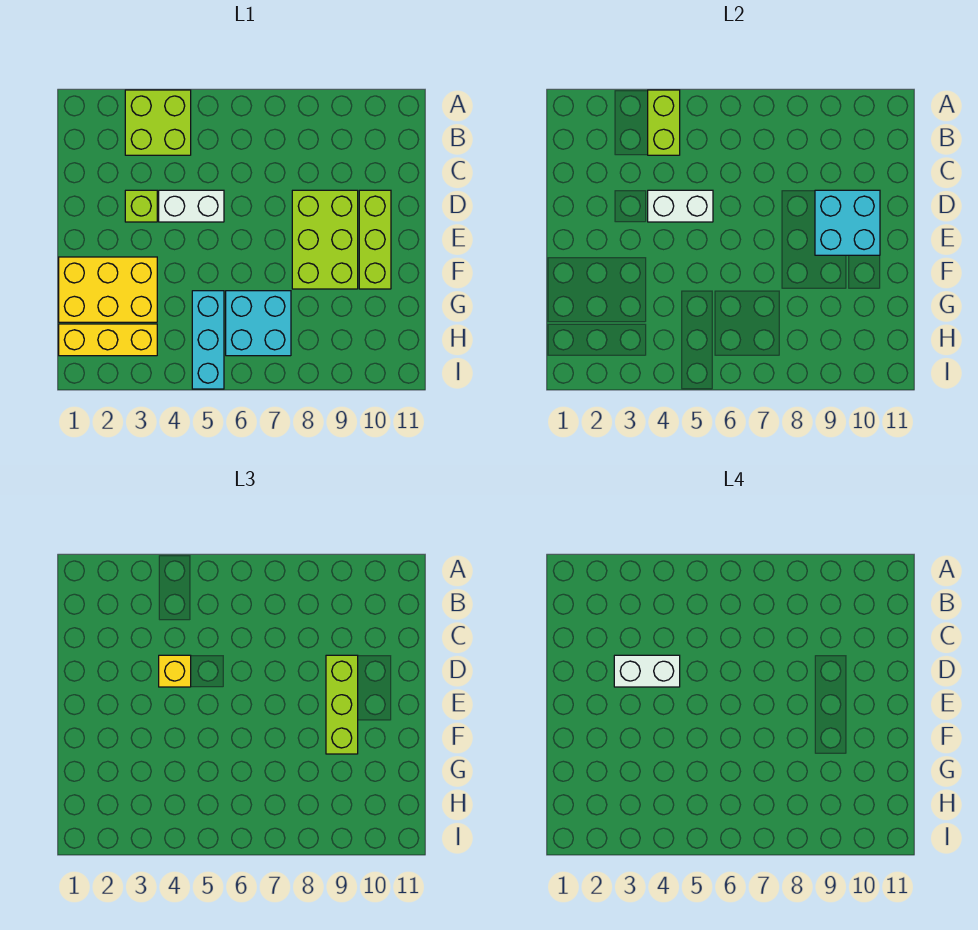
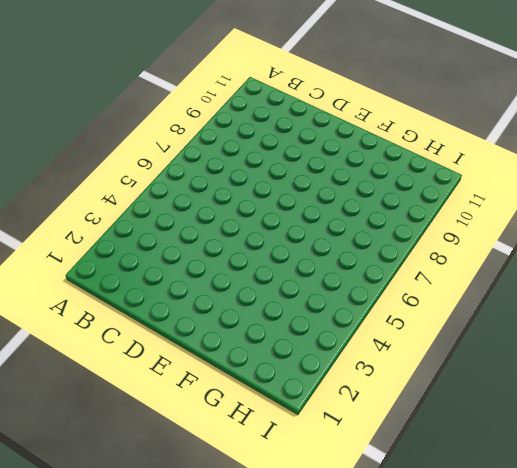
none -> lime brick A3:B4 level 1
none -> lime brick D3 level 1
none -> white brick D4:D5 level 1

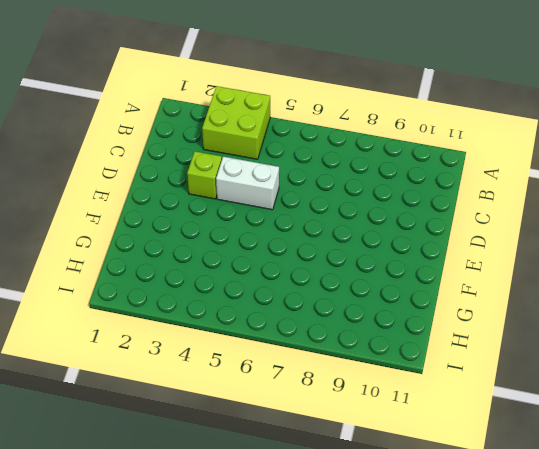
none -> lime brick D8:F9 level 1
none -> lime brick D10:F10 level 1
none -> yellow brick F1:G3 level 1

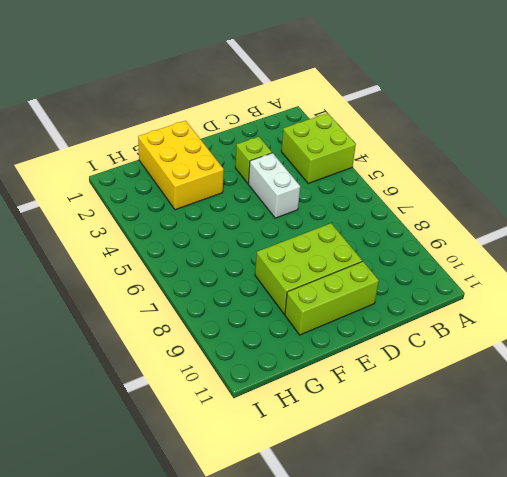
none -> cyan brick G5:I5 level 1
none -> cyan brick G6:H7 level 1
none -> yellow brick H1:H3 level 1

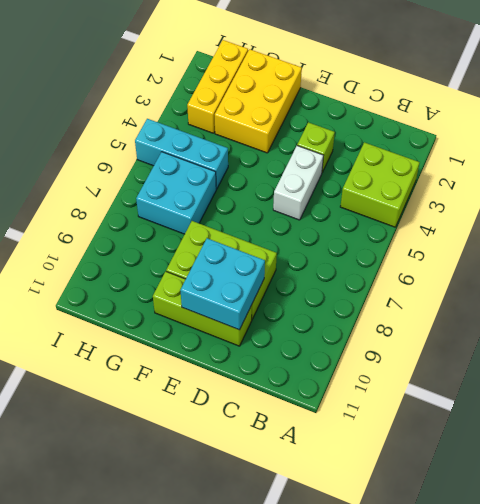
none -> lime brick A4:B4 level 2
none -> white brick D4:D5 level 2
none -> yellow brick D4 level 3

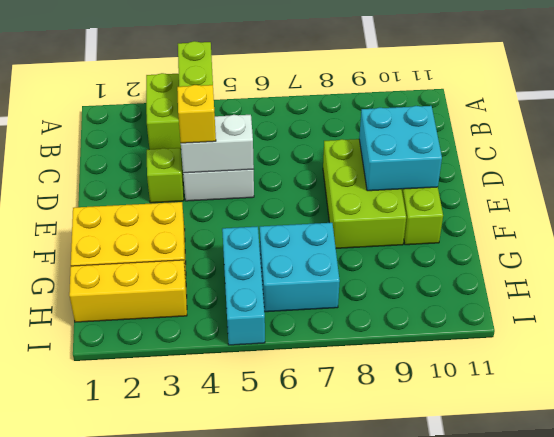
none -> lime brick D9:F9 level 3
none -> white brick D3:D4 level 4

